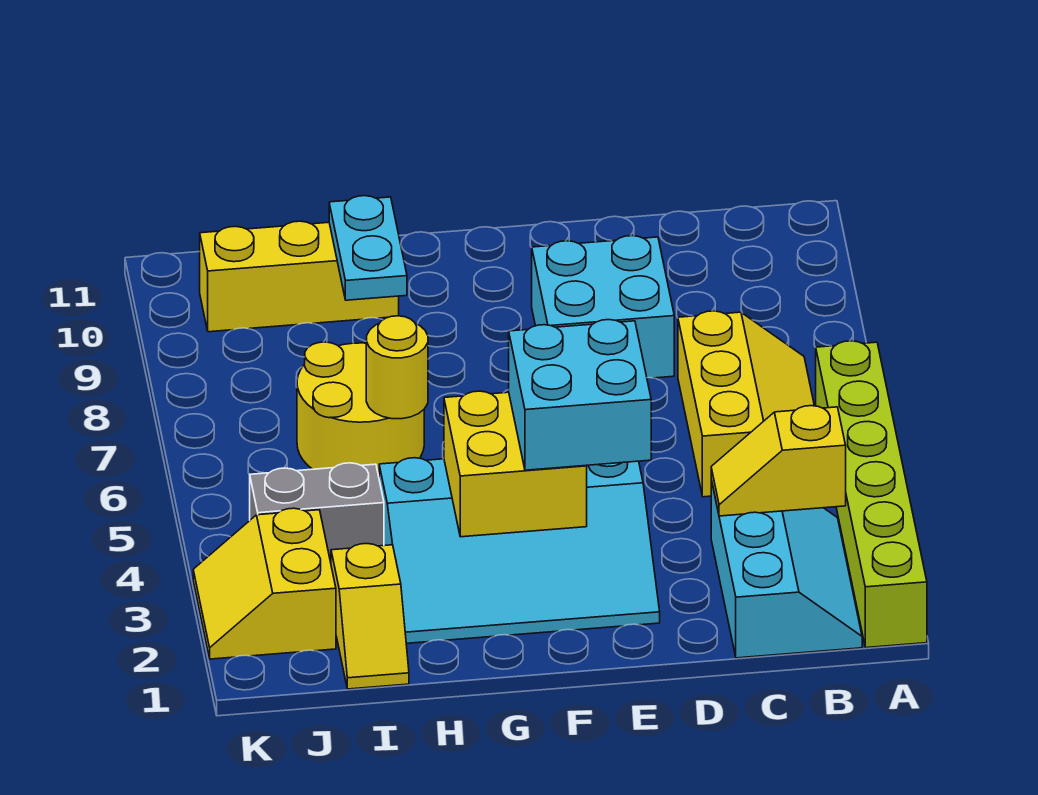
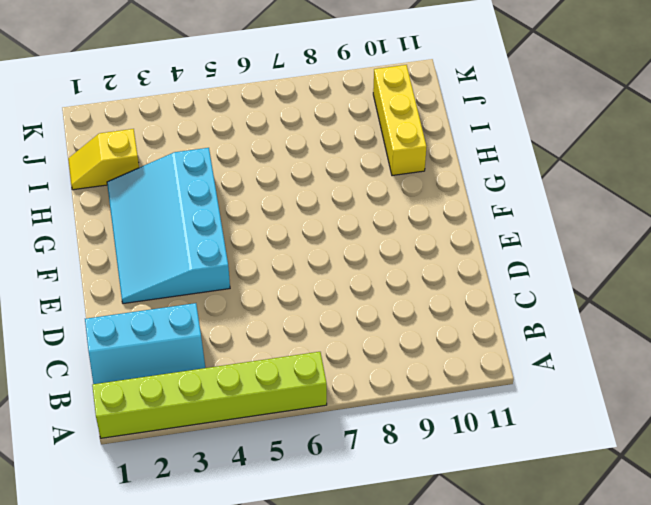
none -> yellow slope B5:C7 level 1 top C
none -> cyan brick D8:E9 level 1
none -> yellow round brick H6:I7 level 1

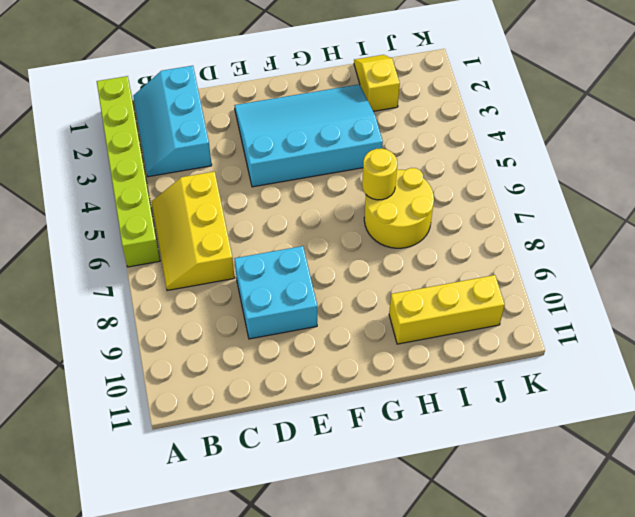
none -> grey brick I4:J4 level 1
none -> yellow slope J2:K3 level 1 top J
none -> yellow slope B3:C3 level 2 top B

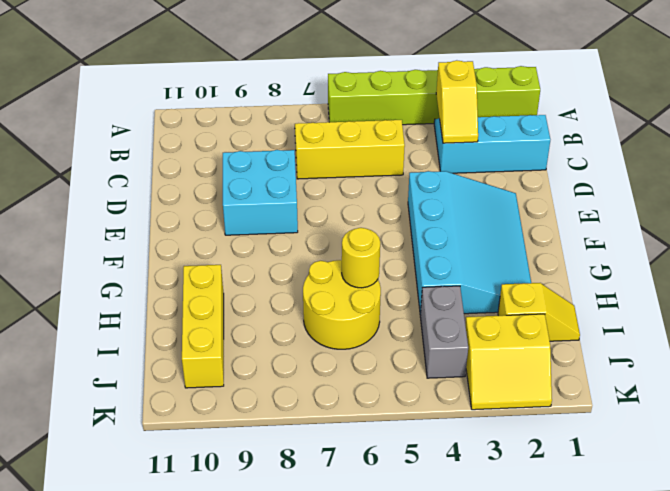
none -> yellow brick F3:G4 level 2
none -> cyan plate H9:H10 level 2
none -> cyan brick E3:F4 level 3

